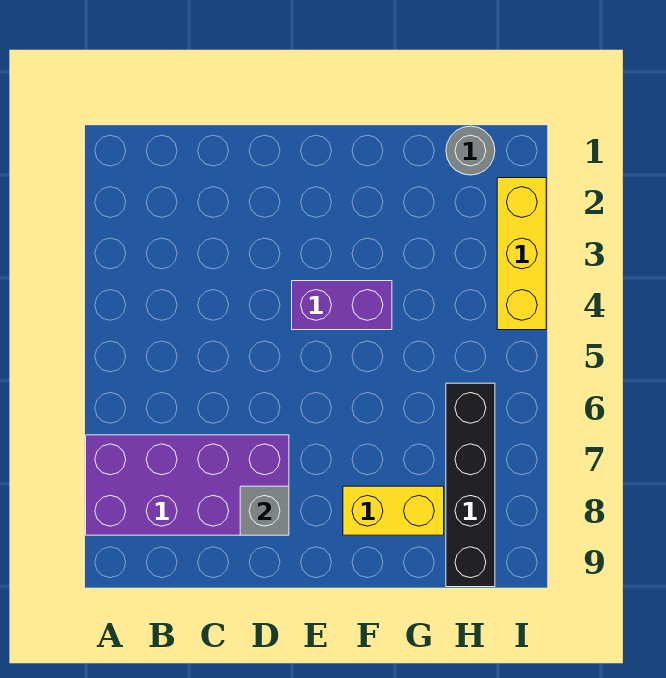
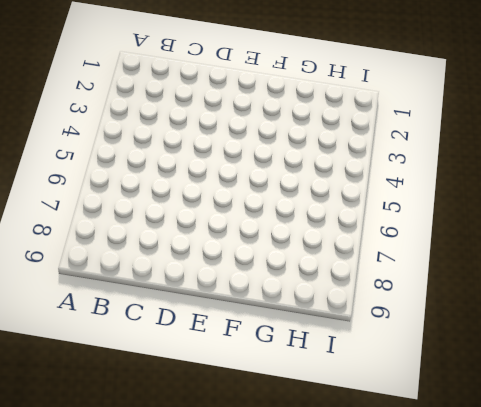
none -> purple brick A7:D8 level 1
none -> purple brick E4:F4 level 1

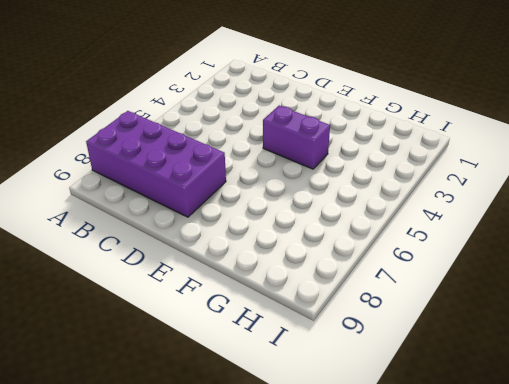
none -> yellow brick F8:G8 level 1
none -> grey round brick H1 level 1

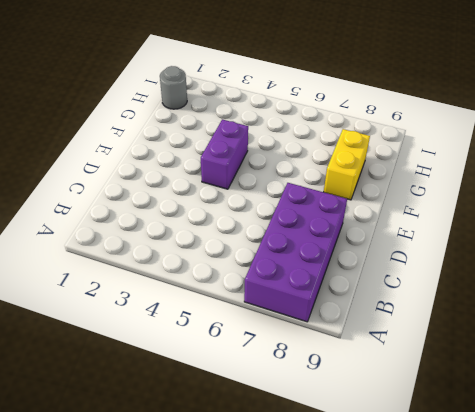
none -> black brick H6:H9 level 1
none -> yellow brick I2:I4 level 1

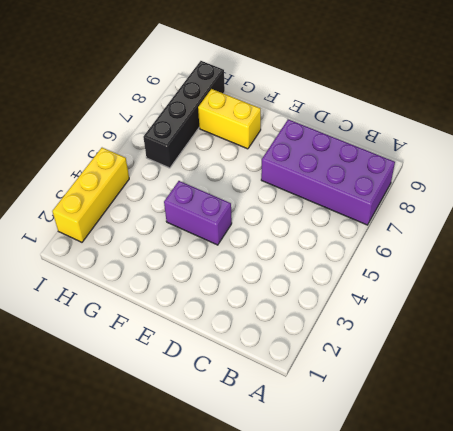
none -> grey round brick H1 level 1
none -> grey brick D8 level 2

